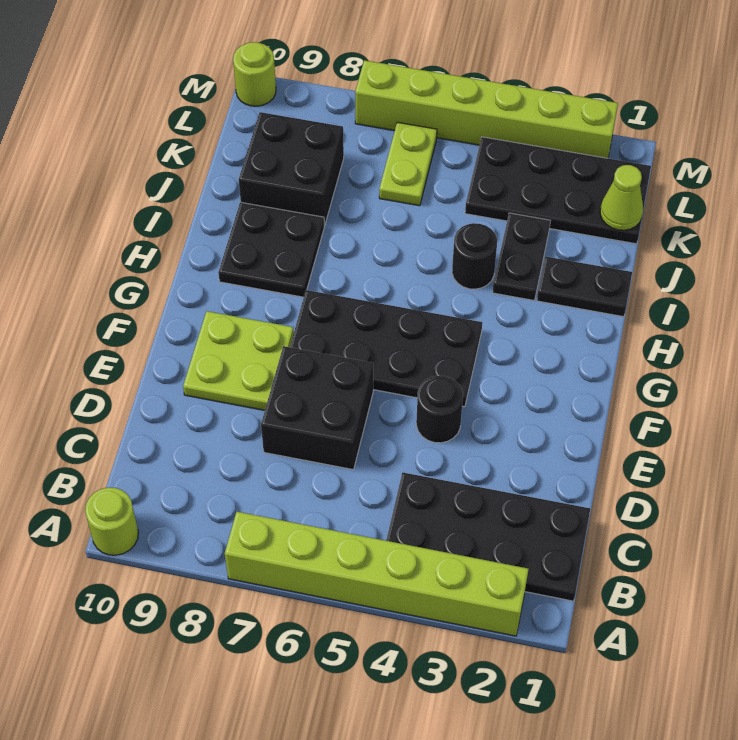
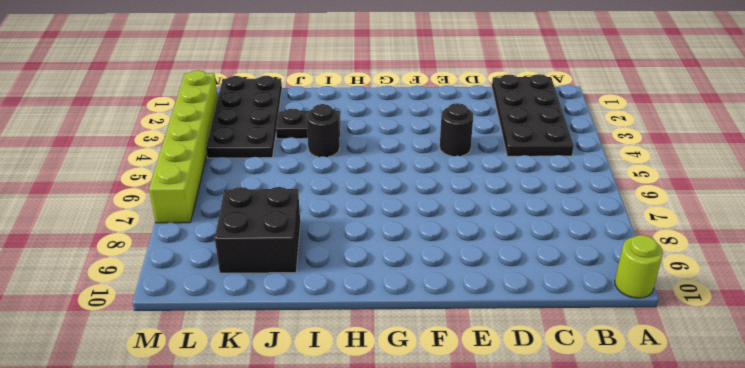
none -> lime brick A2:A7 level 1
none -> black brick D6:E7 level 1
none -> lime plate E8:F9 level 1

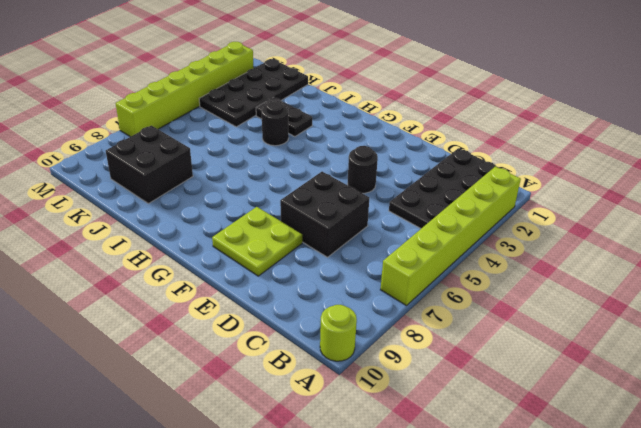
none -> black plate F4:G7 level 1
none -> black plate H8:I9 level 1
none -> black plate I1:I2 level 1

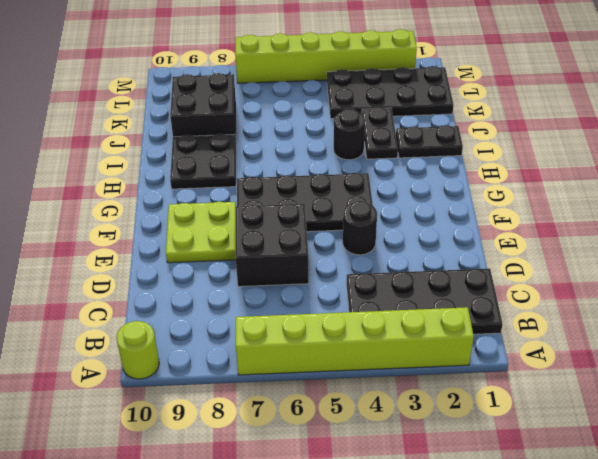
none -> lime plate K6:L6 level 1
none -> lime round brick M10 level 1
none -> lime cone K1 level 2

